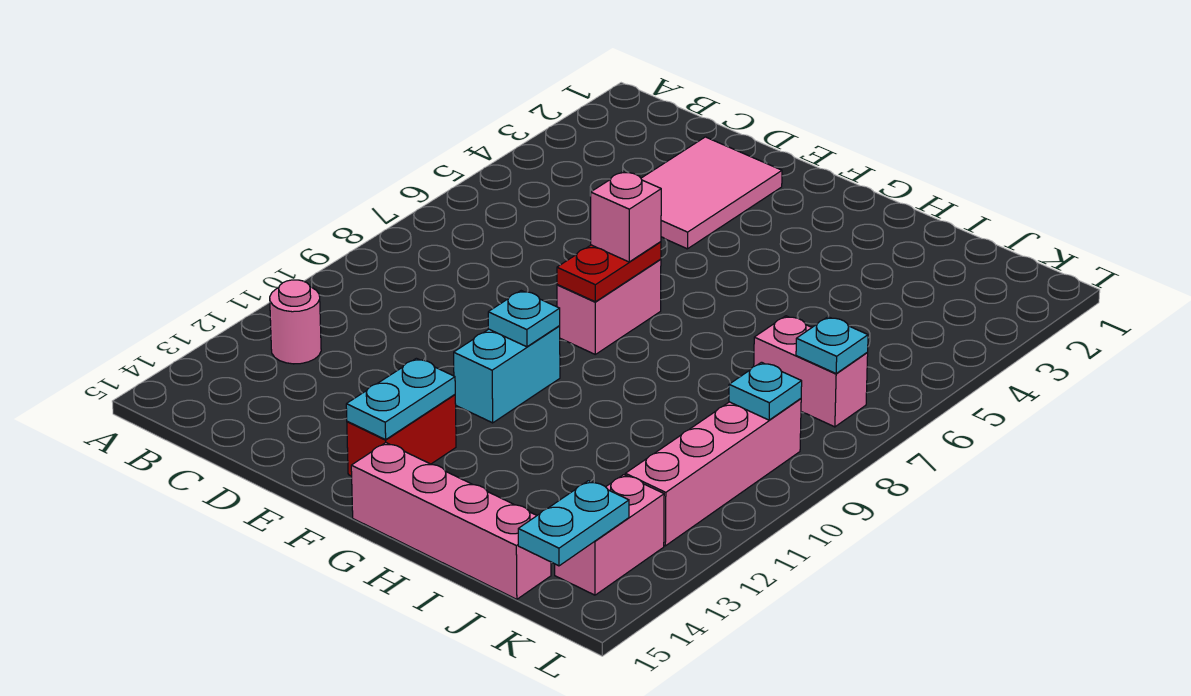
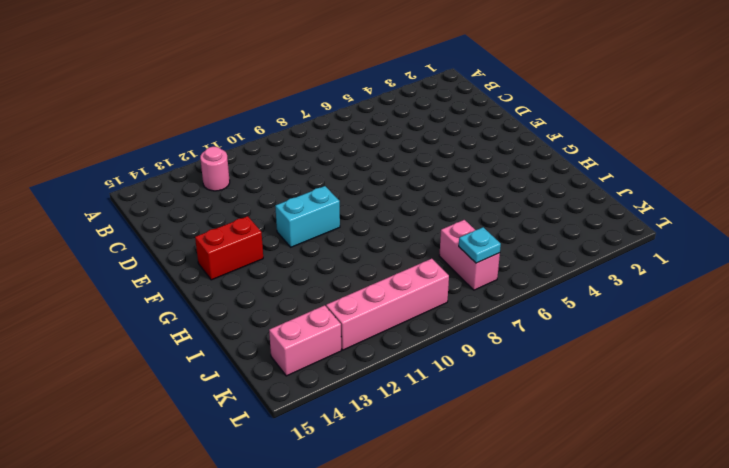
none -> pink tile D2:E4 level 1
none -> pink brick F7:F8 level 1
none -> pink brick G15:J15 level 1

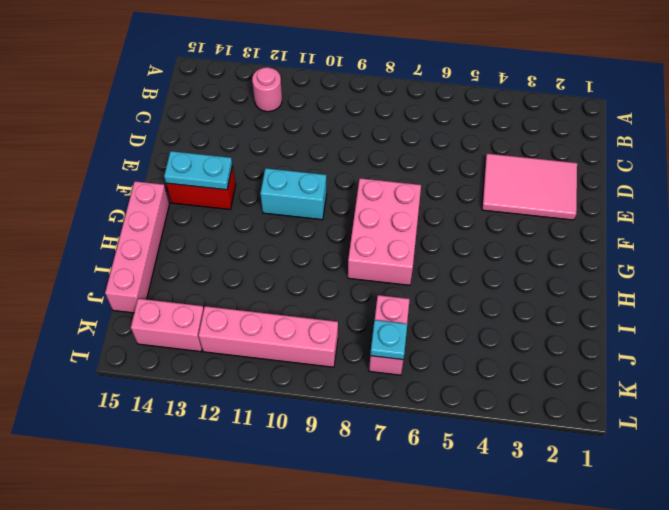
pink brick F7:H8 level 1 -> pink brick F7:F8 level 1
none -> red plate F7:F8 level 2
none -> cyan plate F10 level 2
none -> cyan plate K9 level 2

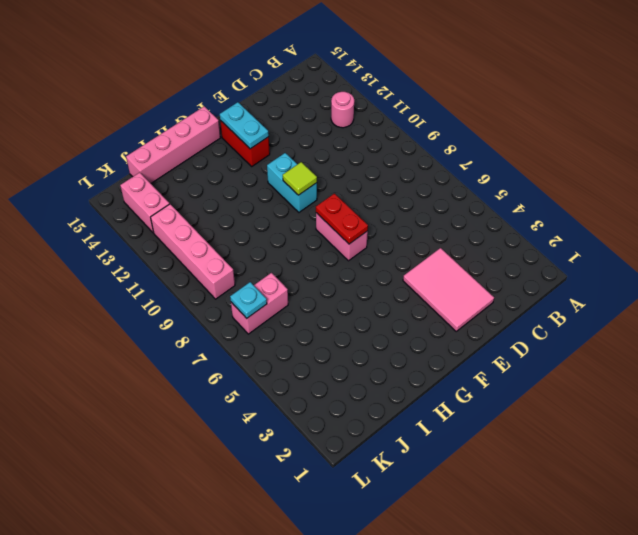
lime tile F10 level 2 -> cyan plate F10 level 2
none -> cyan plate K9 level 2
none -> cyan plate K14:K15 level 2
none -> pink brick F7 level 3

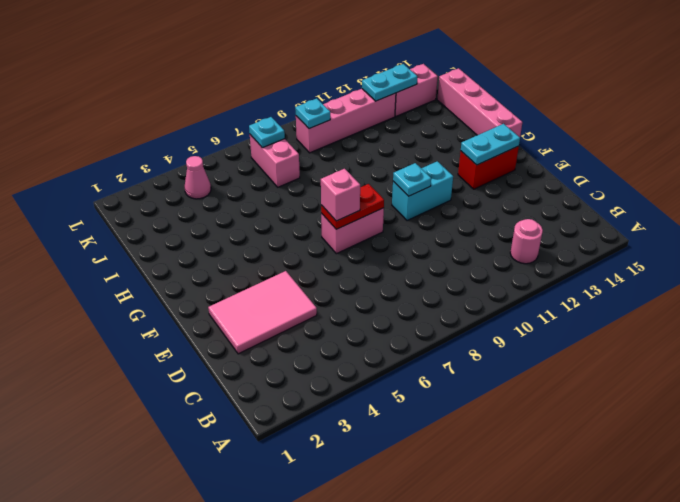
pink cone K4 level 1 -> none
cyan plate K12:K13 level 2 -> cyan plate K14:K15 level 2

